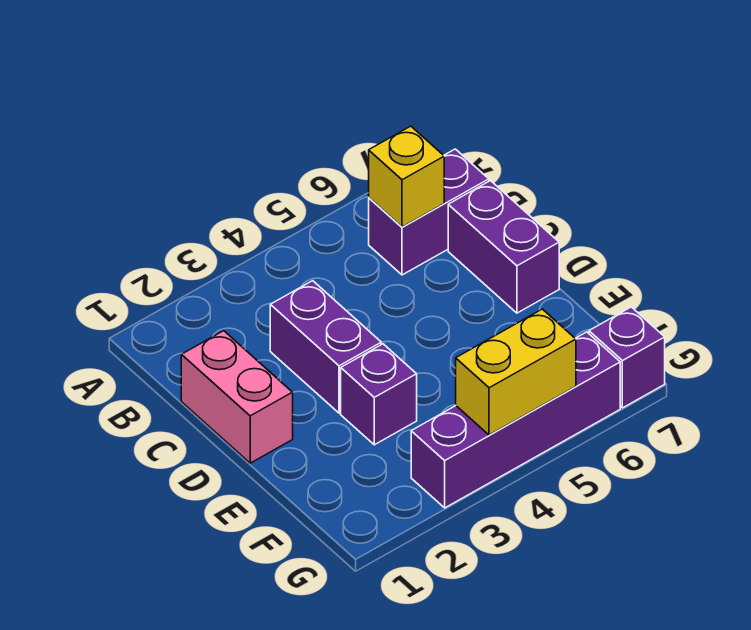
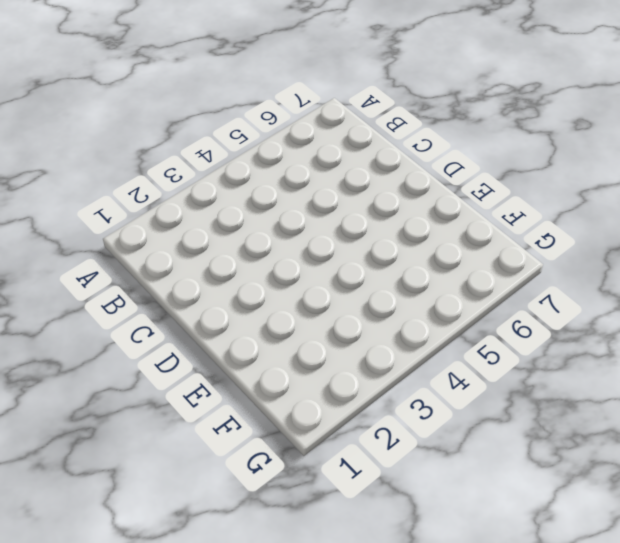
none -> purple brick B6:B7 level 1
none -> pink brick C1:D1 level 1

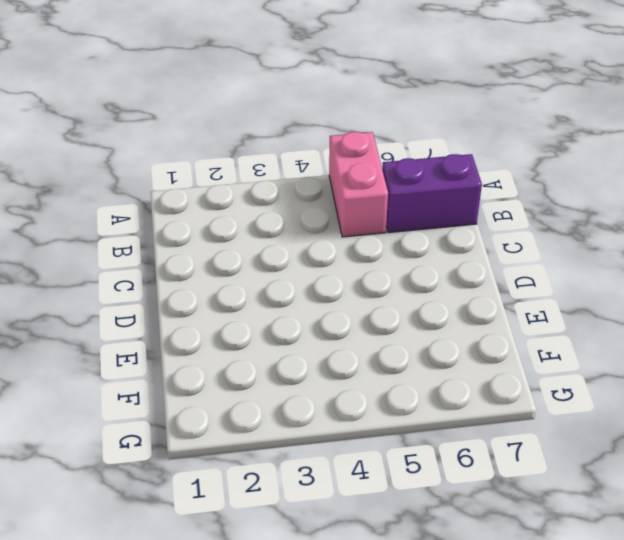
pink brick A5:B5 level 1 -> pink brick C1:D1 level 1
none -> purple brick C3:D3 level 1
none -> purple brick C7:D7 level 1

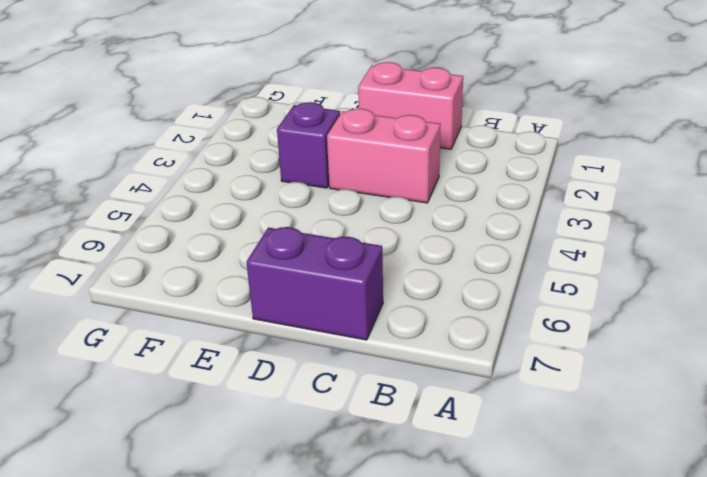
pink brick C3:D3 level 1 -> purple brick C3:D3 level 1
none -> purple brick B6:B7 level 1
none -> purple brick G3:G6 level 1

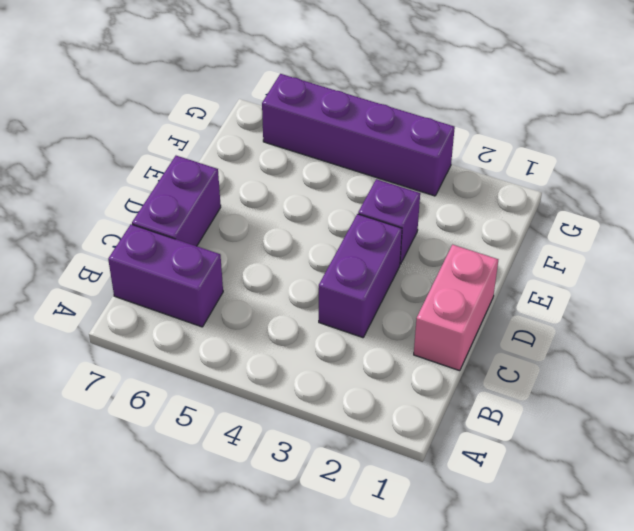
none -> purple brick G7 level 1
none -> yellow brick B6 level 2

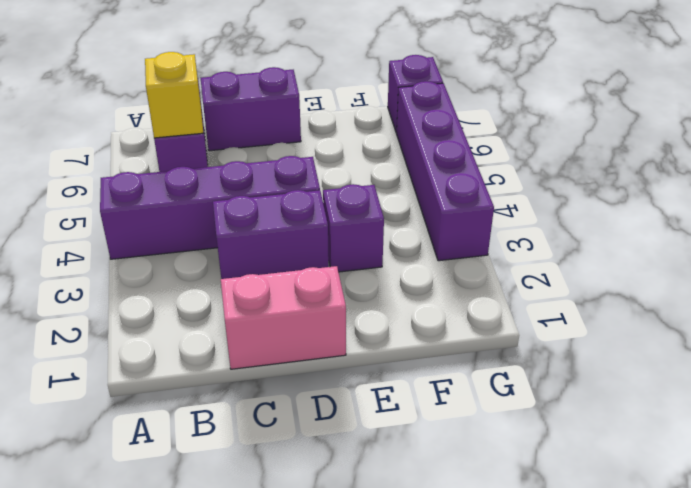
purple brick A4:D4 level 1 -> none
none -> yellow brick G4:G5 level 2

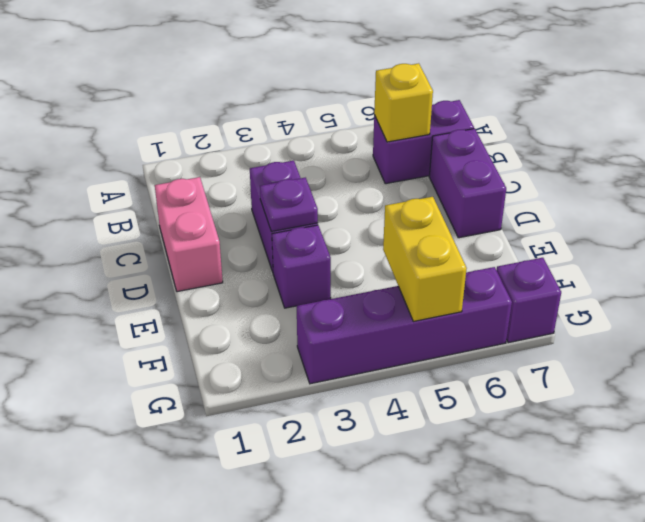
purple plate D3 level 2 -> none
yellow brick F5:G5 level 2 -> yellow brick G4:G5 level 2

